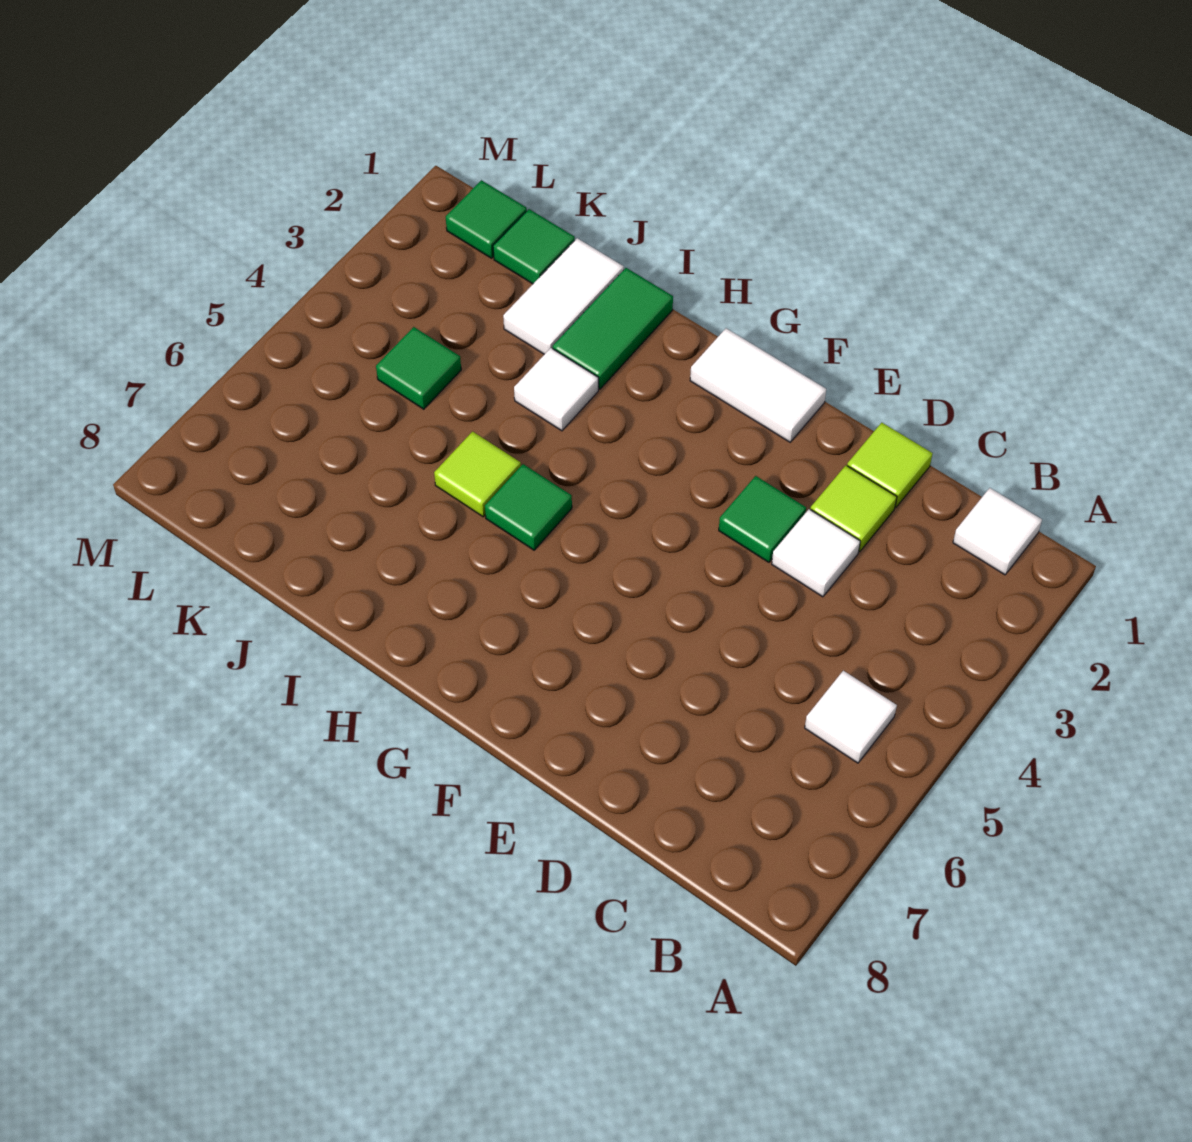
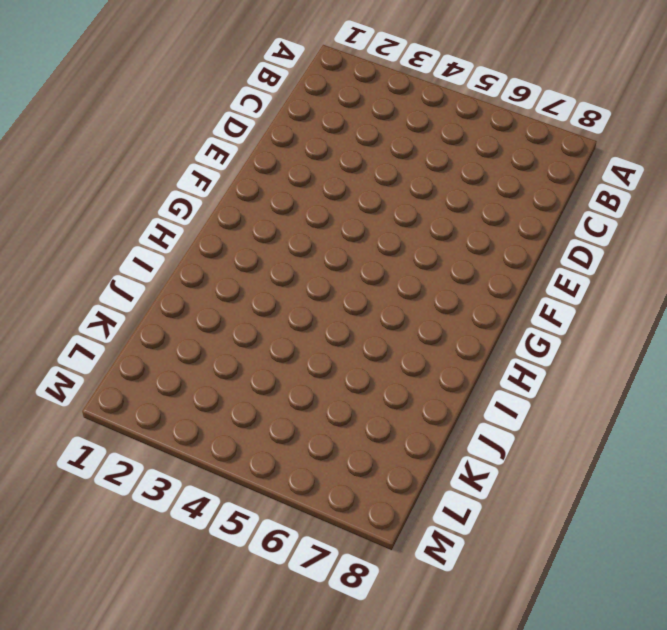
none -> white tile B1 level 1
none -> white tile B5 level 1
none -> lime tile D1 level 1

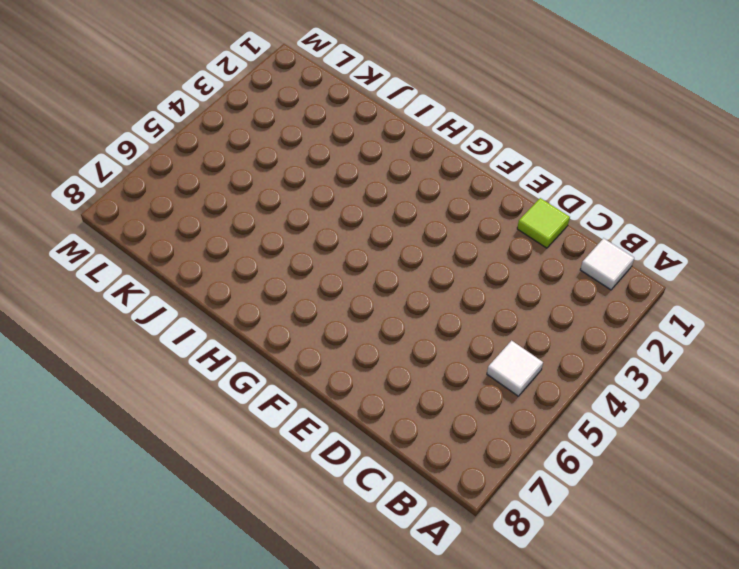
none -> lime tile D2 level 1
none -> white tile D3 level 1
none -> green tile E3 level 1

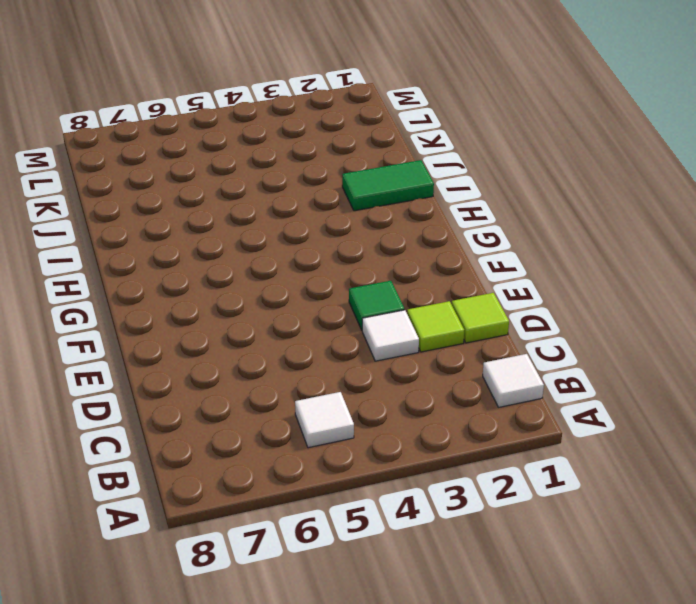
none -> white tile F1:G1 level 1
none -> green tile H5 level 1
none -> white tile I3 level 1

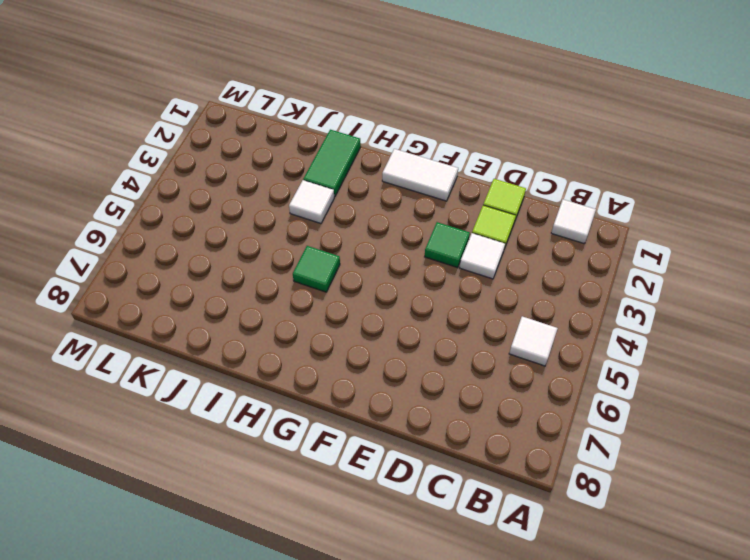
none -> lime tile I5 level 1
none -> white tile J1:J2 level 1
none -> green tile K1 level 1

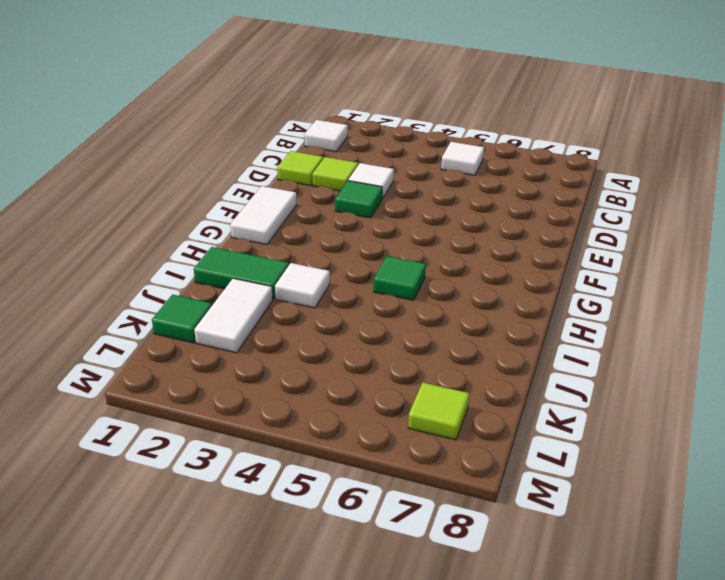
white tile J2:K2 level 1 -> white tile J1:J2 level 1
lime tile L7 level 1 -> lime tile I5 level 1
none -> green tile K4 level 1
none -> green tile L1 level 1

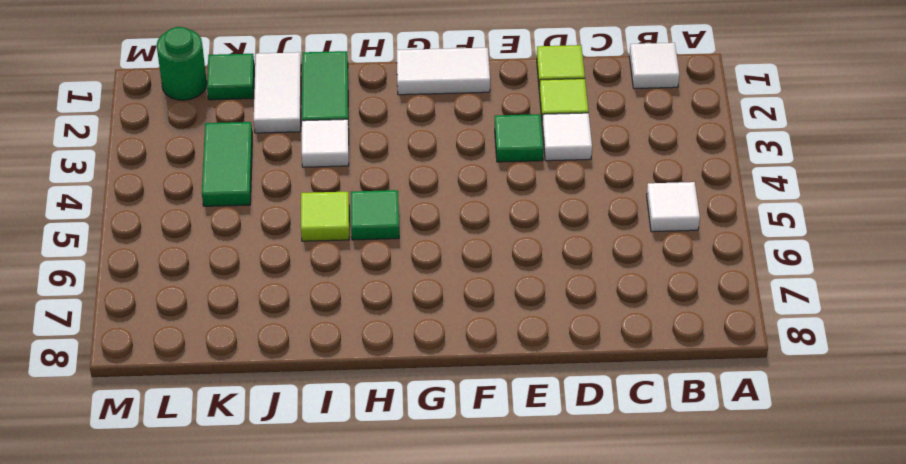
green tile K3:K4 level 1 -> green tile K4 level 1
green round brick L1 level 1 -> green tile L1 level 1

